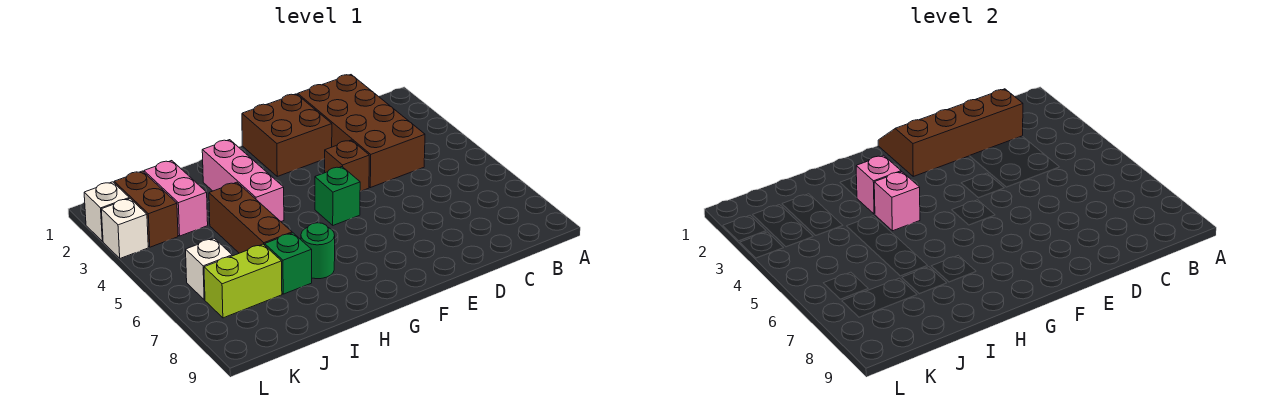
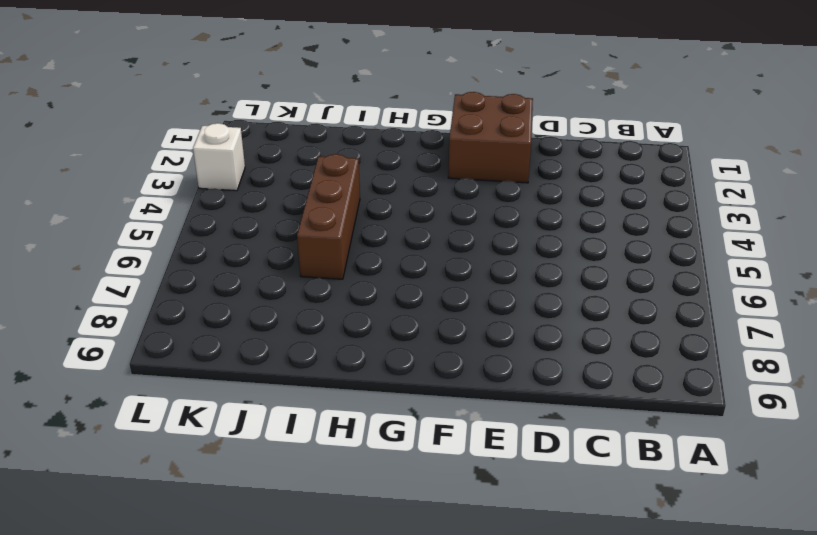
none -> brown brick C1:D4 level 1
none -> brown brick E4 level 1
none -> green brick F5 level 1

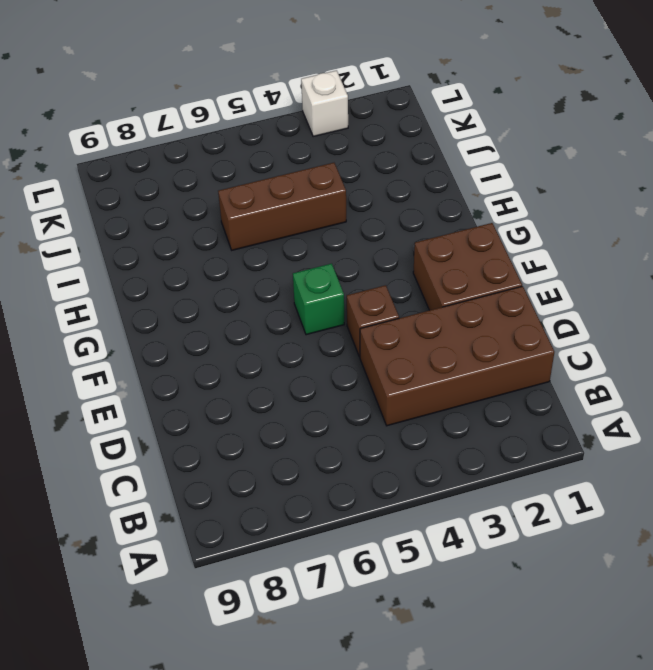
none -> pink brick H2:H4 level 1
none -> green round brick H7 level 1
none -> green brick I7 level 1

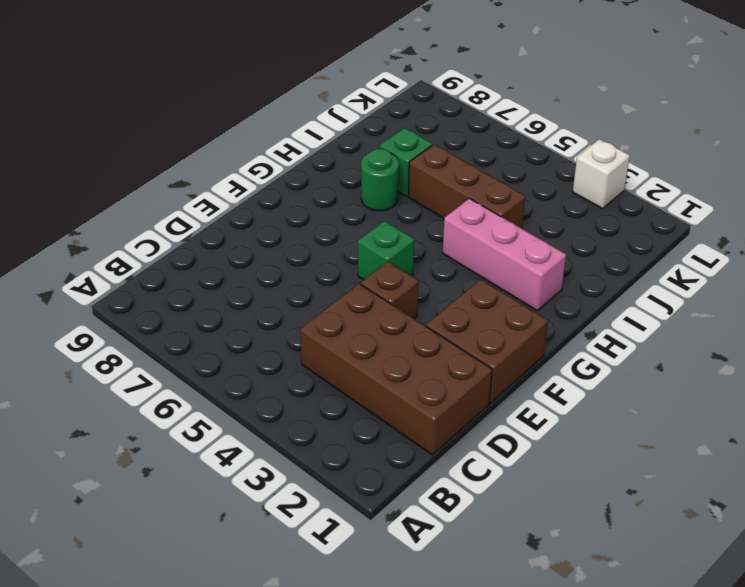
none -> pink brick J2:J3 level 1
none -> lime brick J7:K7 level 1
none -> brown brick K2:K3 level 1

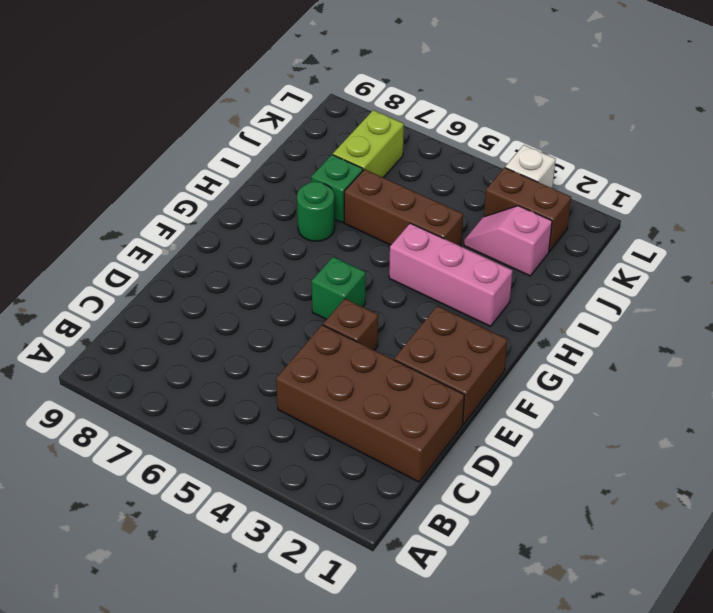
pink slope J2:J3 level 1 top 2 -> pink brick J2:J3 level 1
none -> white brick K6 level 1
none -> white brick L2 level 1
none -> brown slope C1:F2 level 2 top 2

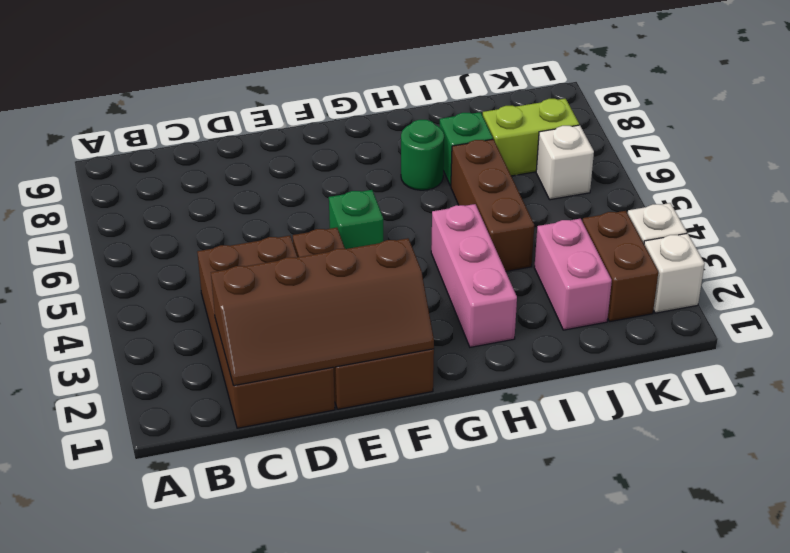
none -> pink brick H3 level 2
none -> pink brick H4 level 2

